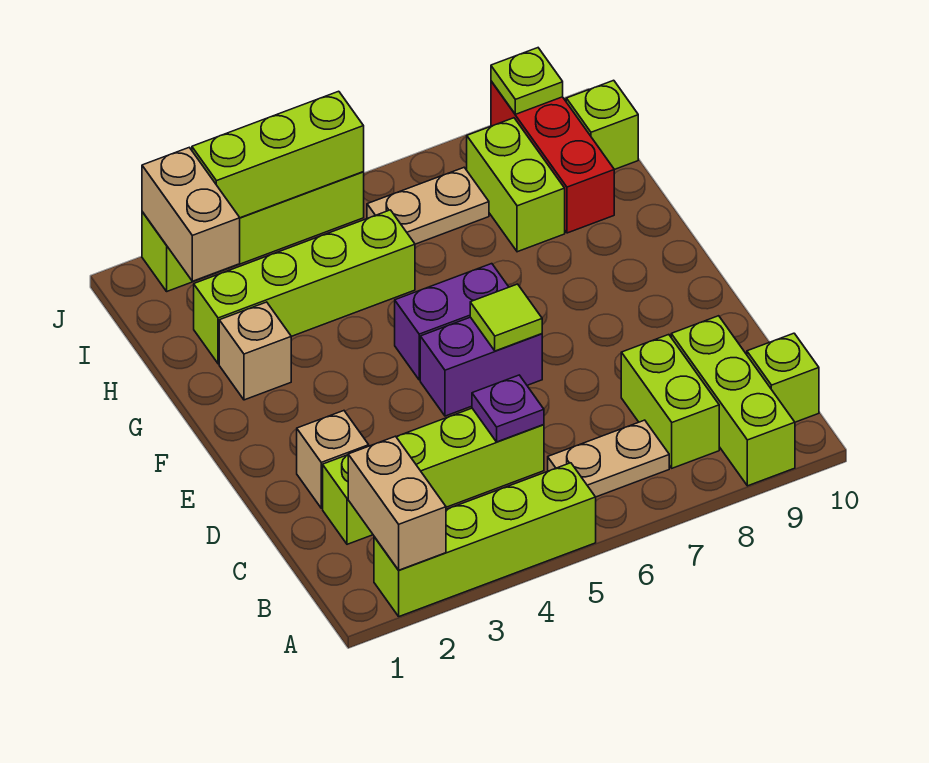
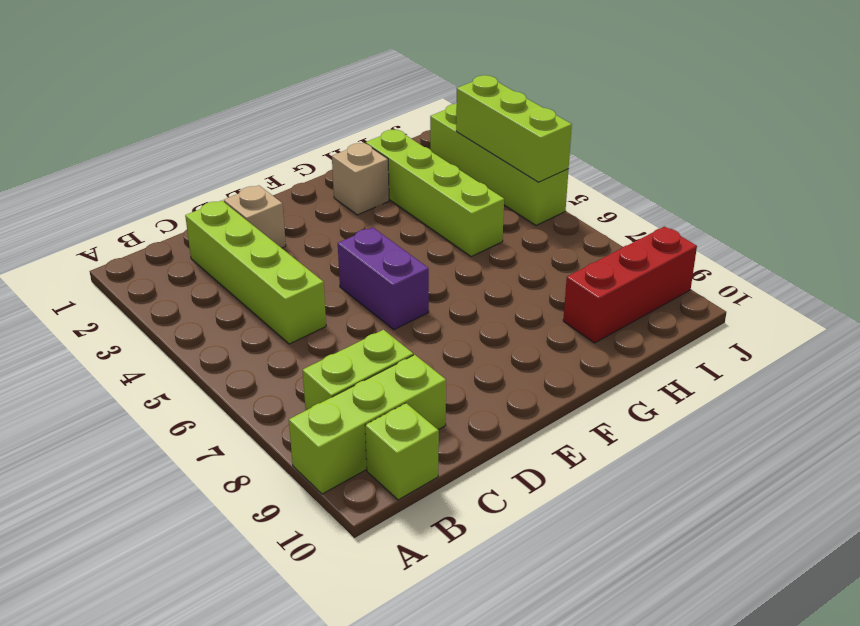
none -> lime brick A2:A5 level 1
none -> tan plate B6:B7 level 1
none -> purple brick F5:F6 level 1

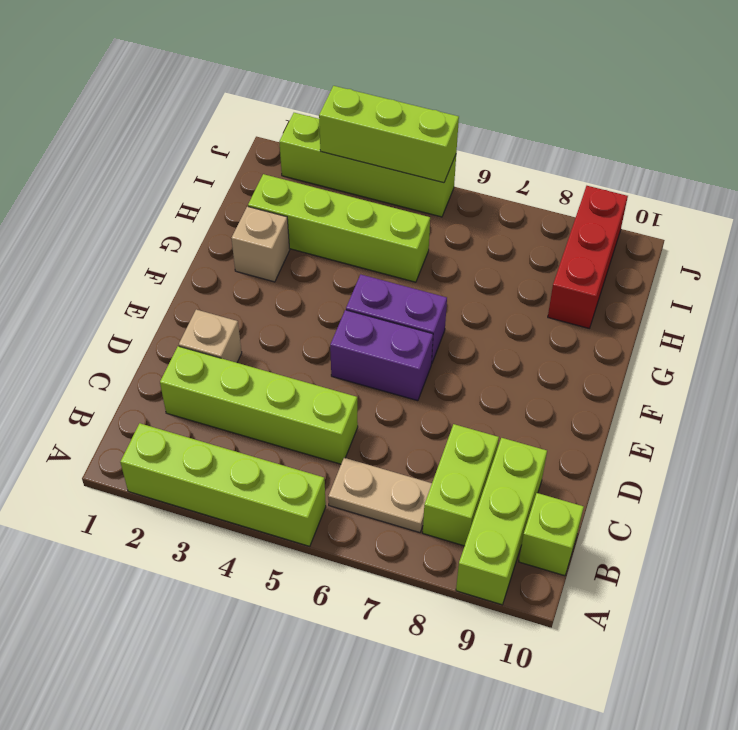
none -> lime brick H8:I8 level 1
none -> tan plate I6:I7 level 1
none -> lime brick I10 level 1

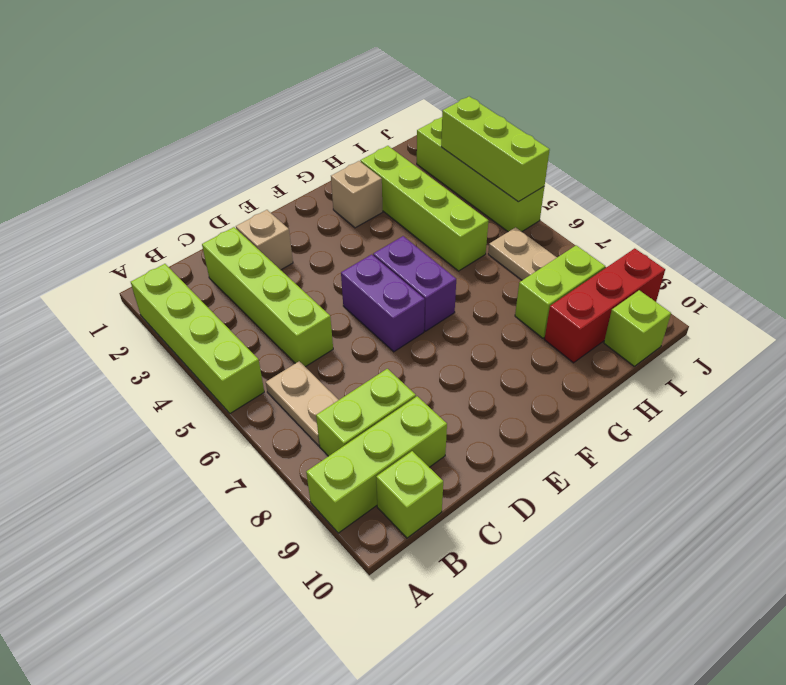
none -> tan brick A2:B2 level 2
none -> purple plate C5 level 2
none -> lime tile E6 level 2

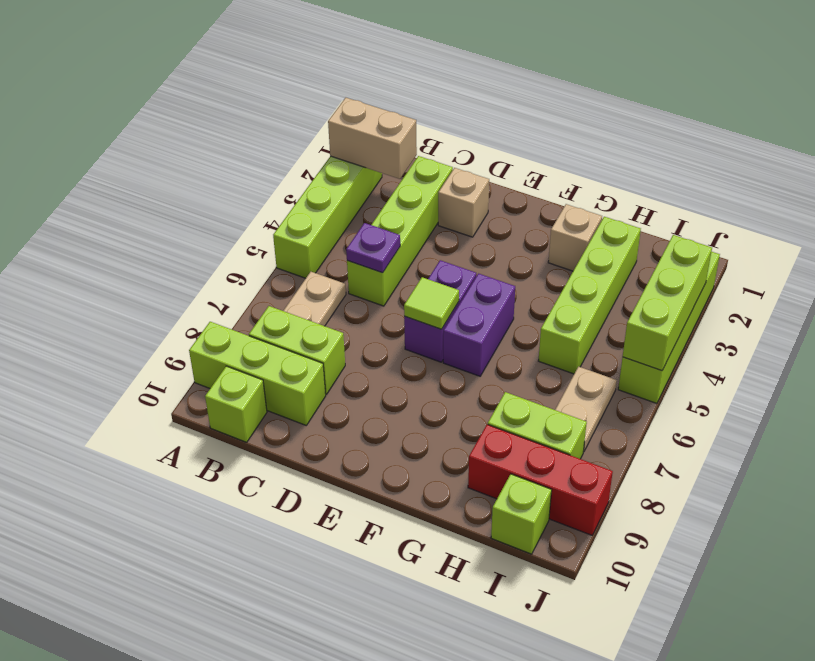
none -> tan brick I2:J2 level 2
none -> lime plate J9 level 2

